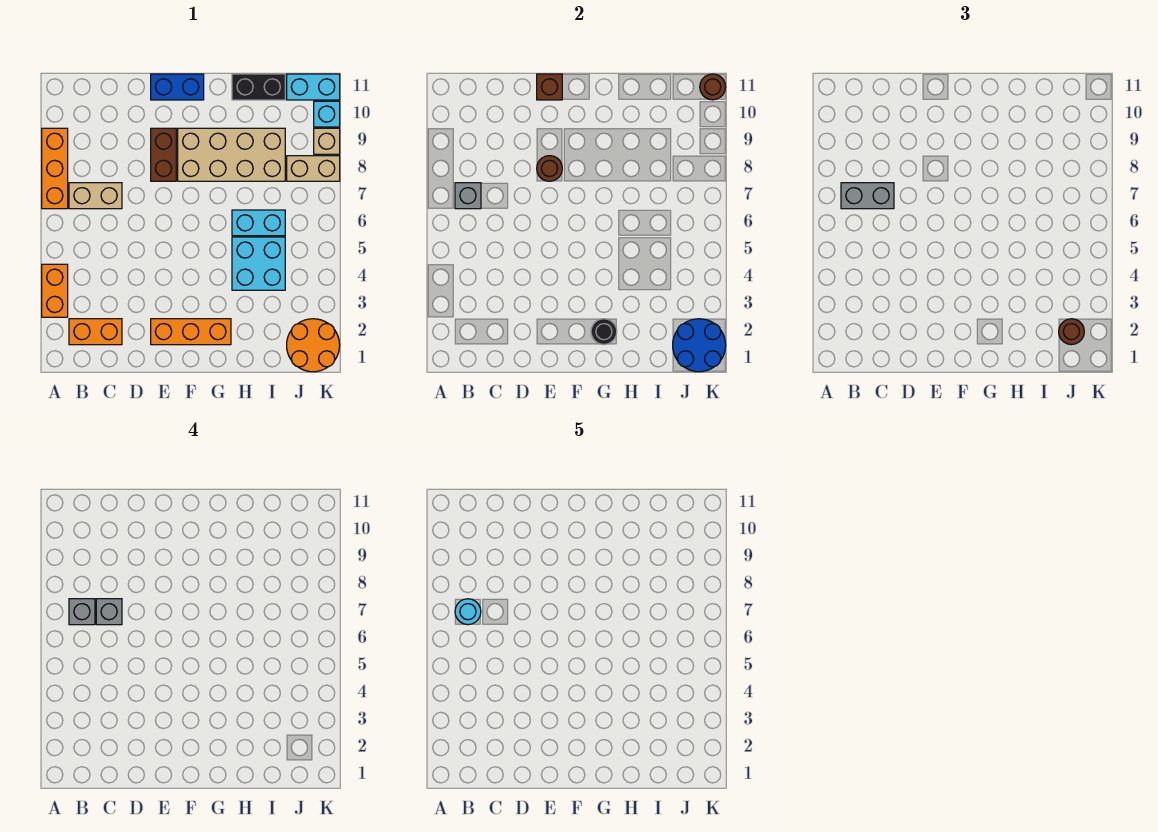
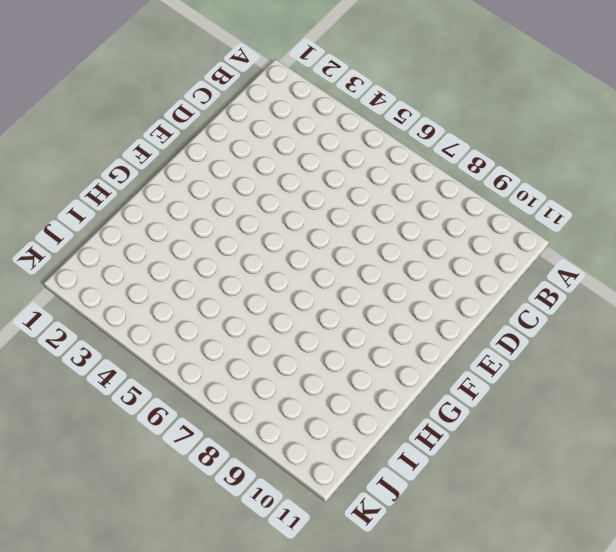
none -> orange brick A3:A4 level 1
none -> orange brick A7:A9 level 1
none -> orange brick B2:C2 level 1

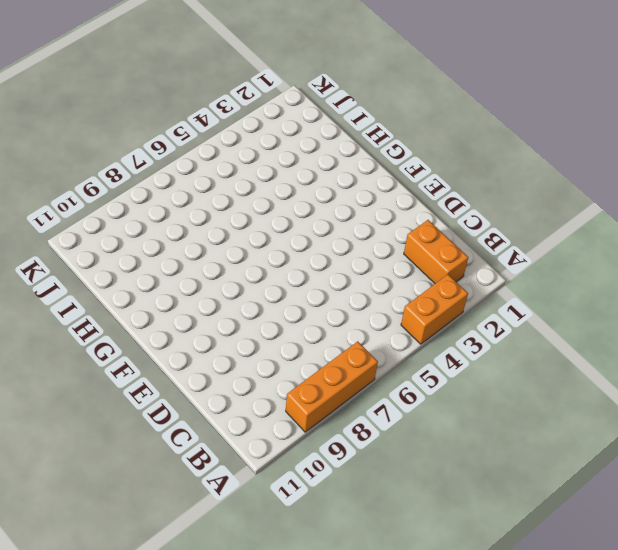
none -> tan brick B7:C7 level 1
none -> orange brick E2:G2 level 1
none -> brown brick E8:E9 level 1

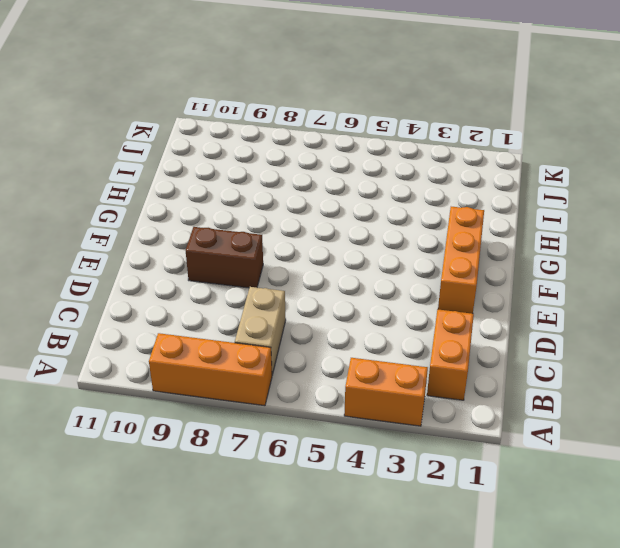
none -> blue brick E11:F11 level 1
none -> tan brick F8:I9 level 1
none -> cyan brick H4:I5 level 1

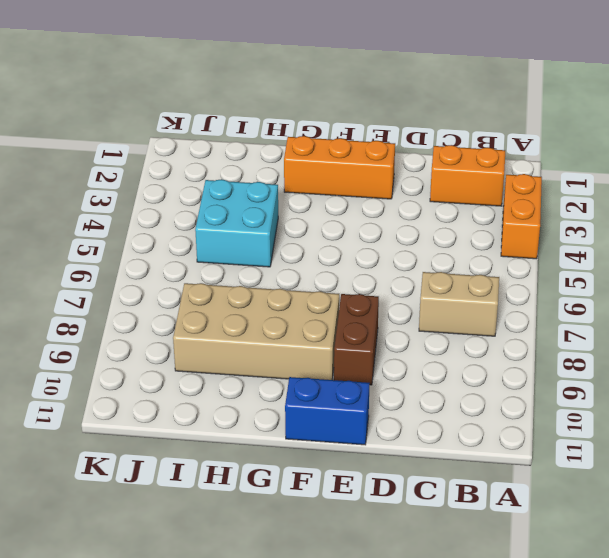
none -> orange brick A7:A9 level 1
none -> cyan brick H6:I6 level 1
none -> black brick H11:I11 level 1

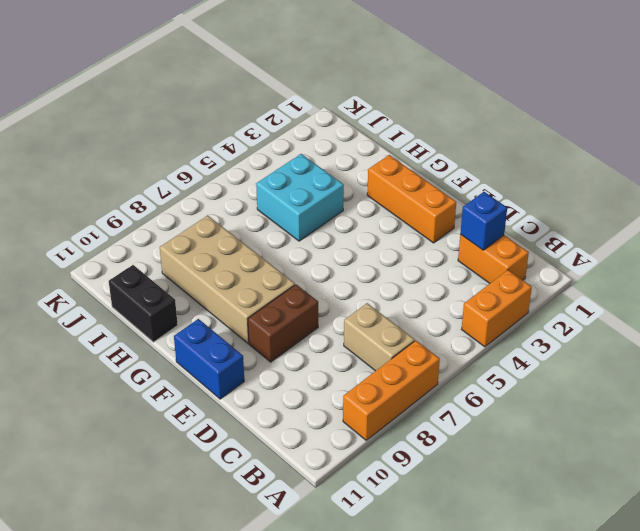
blue brick C2 level 2 -> none
none -> cyan brick H6:I6 level 1
none -> orange round brick J1:K2 level 1
none -> tan brick J8:K8 level 1

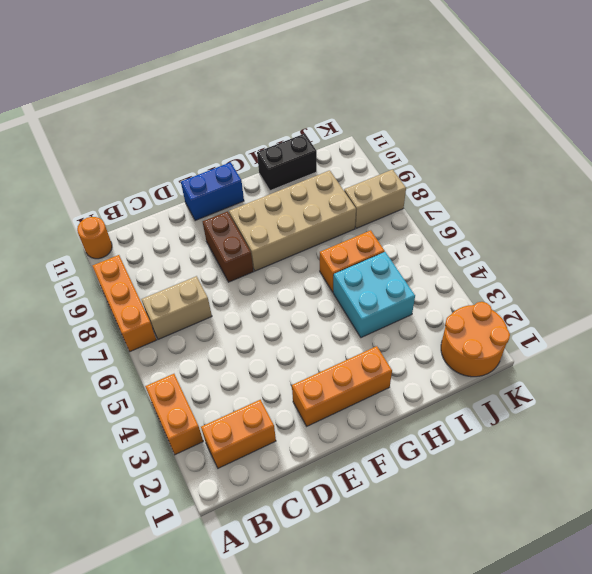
orange round brick A11 level 1 -> none
orange brick H6:I6 level 1 -> cyan brick H6:I6 level 1
none -> cyan brick J11:K11 level 1
none -> tan brick K9 level 1
none -> cyan brick K10 level 1

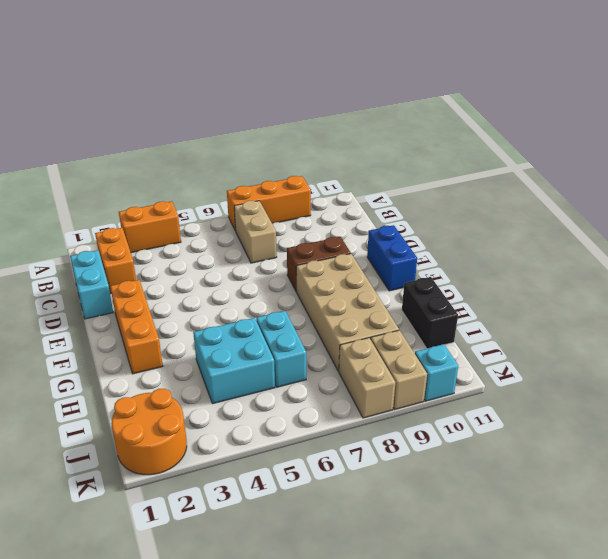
cyan brick C1:D1 level 1 -> cyan brick J11:K11 level 1
tan brick J9:K9 level 1 -> tan brick K9 level 1
none -> grey brick B7 level 2
none -> brown round brick E8 level 2
none -> brown brick E11 level 2

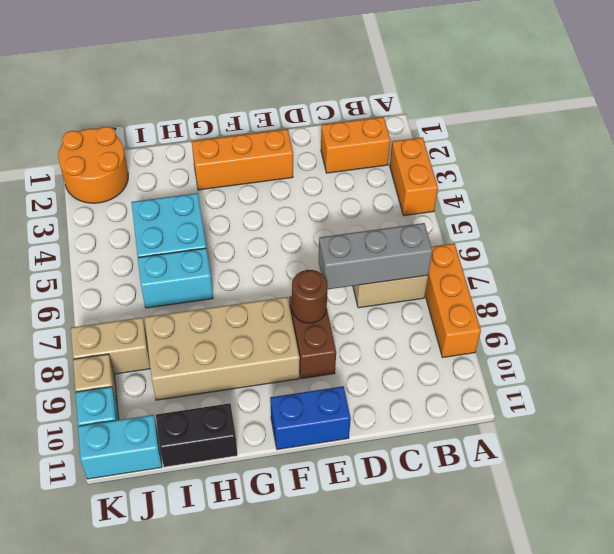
grey brick B7:D7 level 2 -> grey brick B7 level 2
none -> brown brick E11 level 2
none -> black round brick G2 level 2
none -> blue round brick J1:K2 level 2

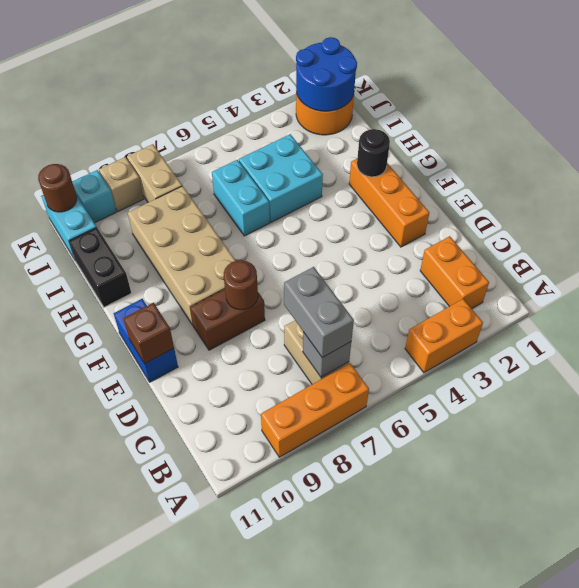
none -> brown round brick J2 level 3
none -> grey brick B7 level 4
none -> grey brick C7 level 4

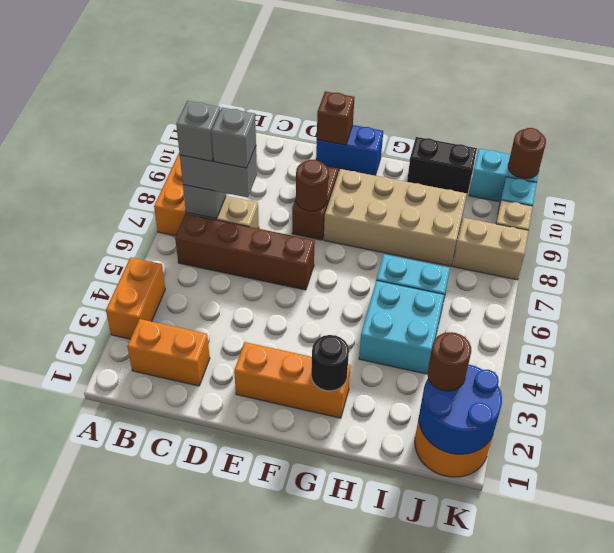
brown brick B6:E6 level 1 -> none
none -> cyan round brick B7 level 5

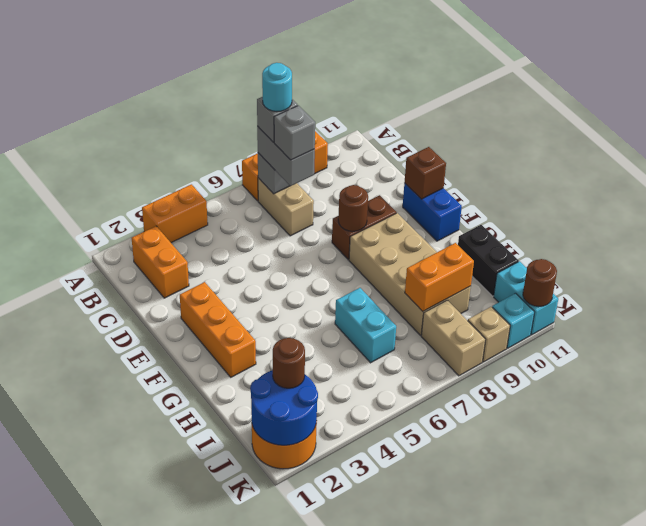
orange brick I8:I9 level 2 -> none
none -> cyan brick H4:I5 level 1
none -> black round brick G2 level 2

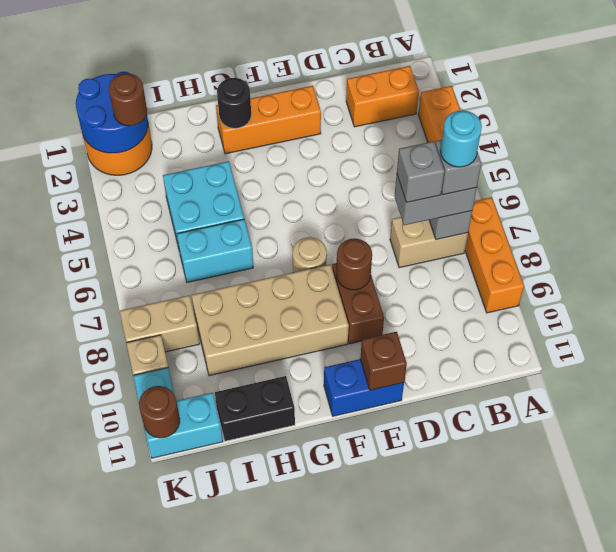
tan round brick F7 level 1 -> none

